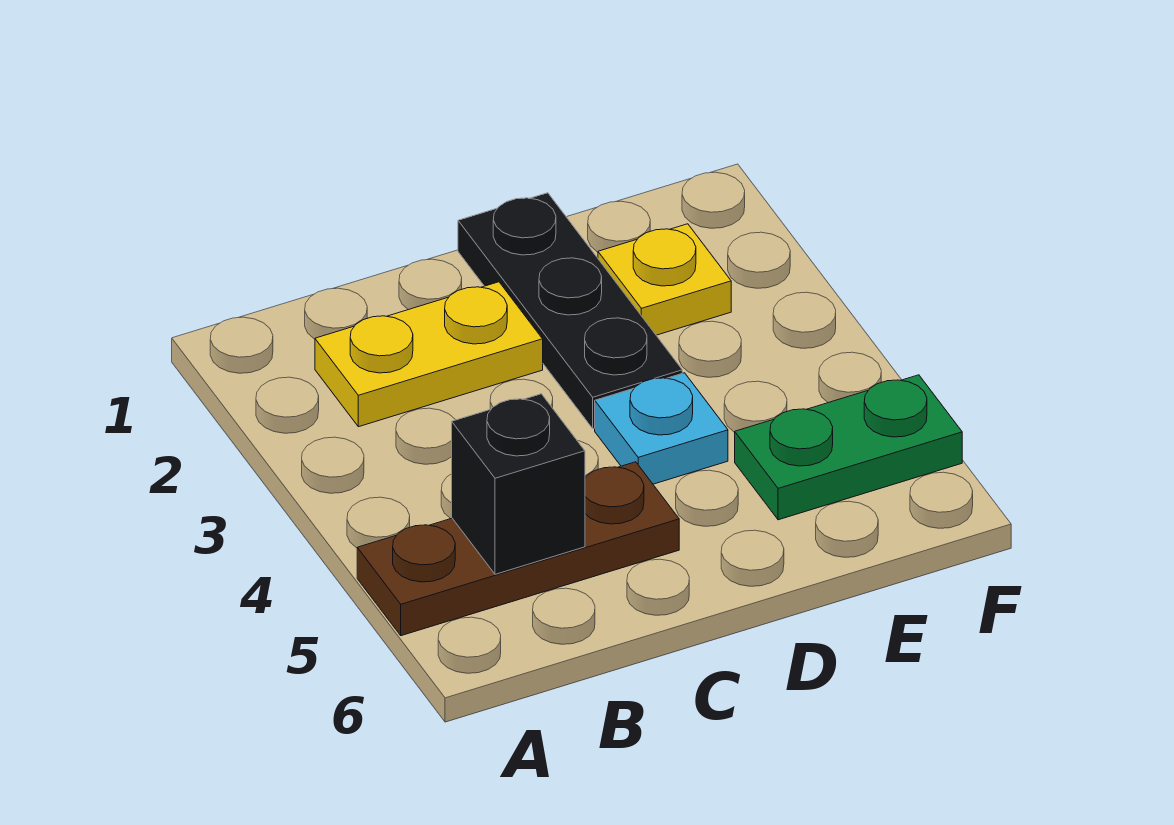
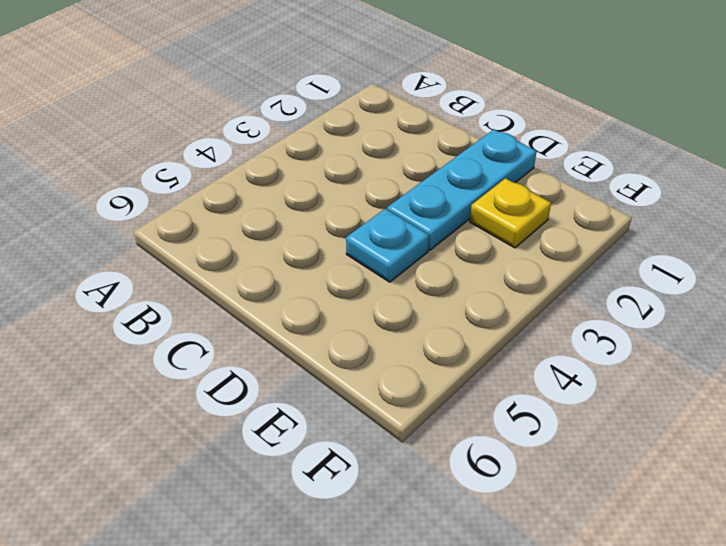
cyan plate D1:D3 level 1 -> black plate D1:D3 level 1
none -> brown plate A5:C5 level 1
none -> yellow plate B2:C2 level 1

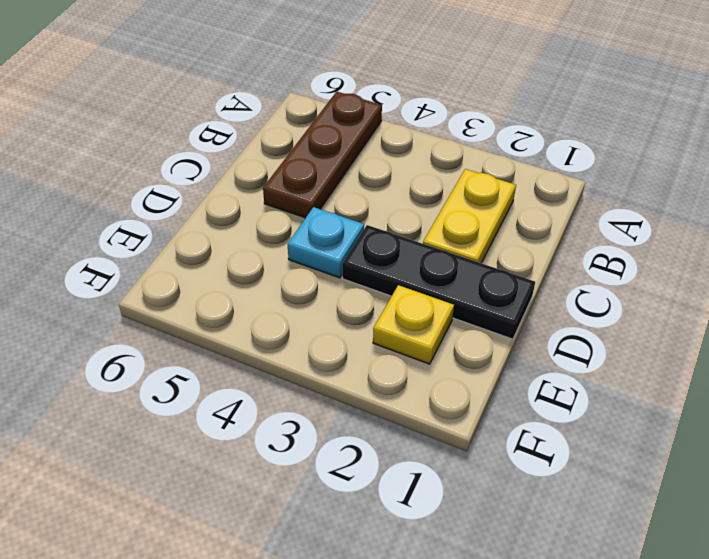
none -> green plate E5:F5 level 1
none -> black brick B5 level 2

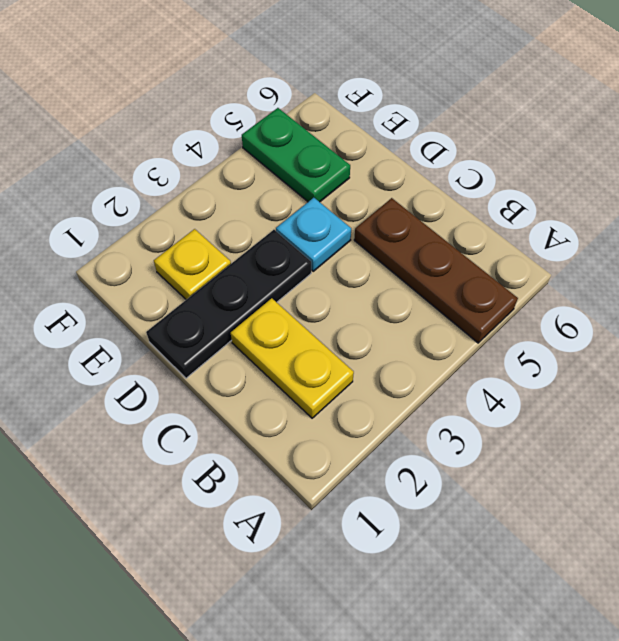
none -> black brick B5 level 2

